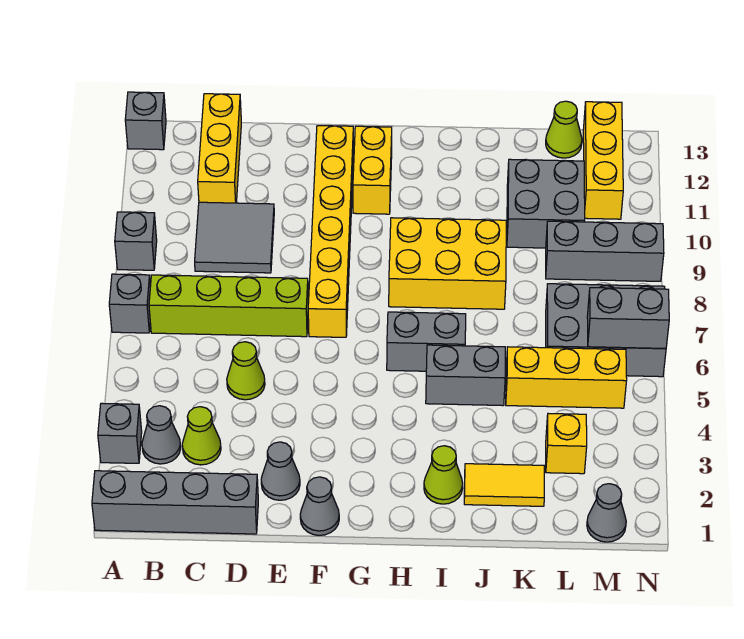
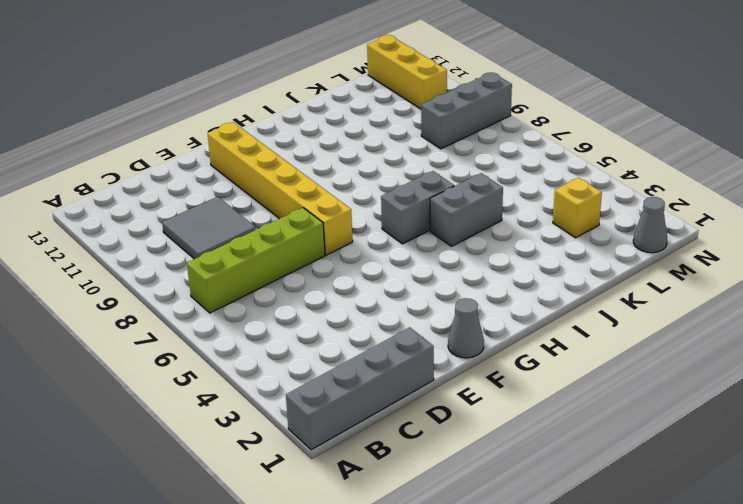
none -> grey brick A3 level 1
none -> grey brick A7 level 1
none -> grey brick A9 level 1

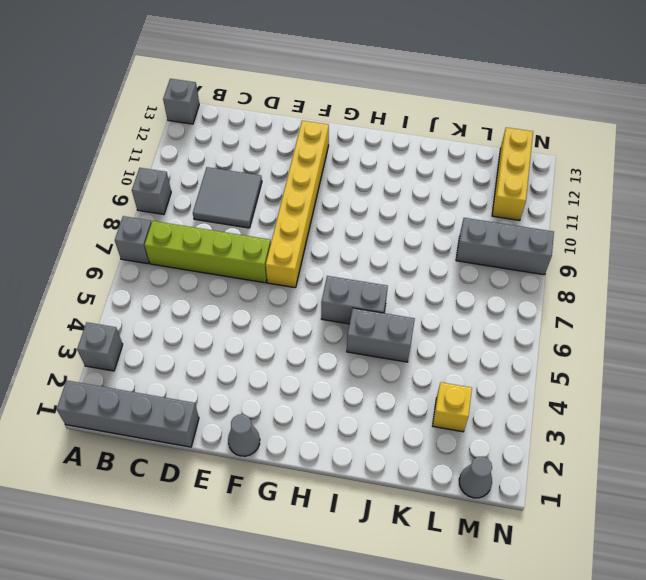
none -> grey cone B3 level 1
none -> lime cone C3 level 1
none -> yellow brick C11:C13 level 1

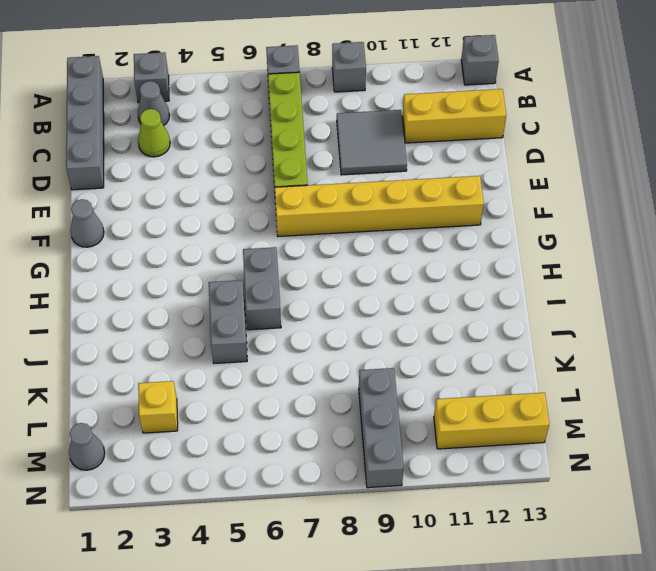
none -> lime cone D5 level 1
none -> grey cone E2 level 1
none -> yellow brick G11:G12 level 1

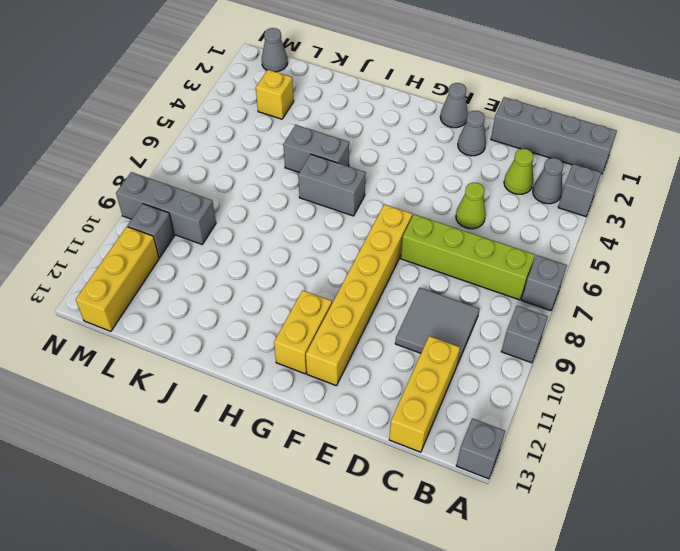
grey brick M10 level 1 -> none
none -> yellow brick H8:J9 level 1
none -> lime cone I2 level 1
none -> yellow tile J2:K2 level 1

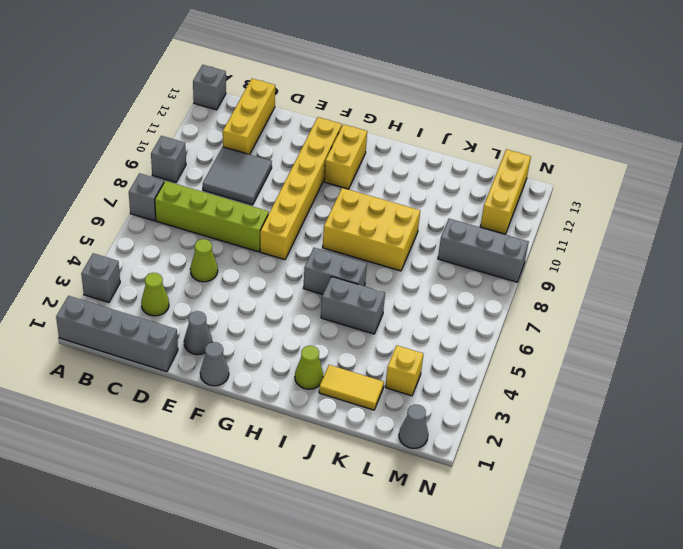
none -> grey cone B3 level 1
none -> yellow brick K5:M5 level 1
none -> grey brick K10:L11 level 1

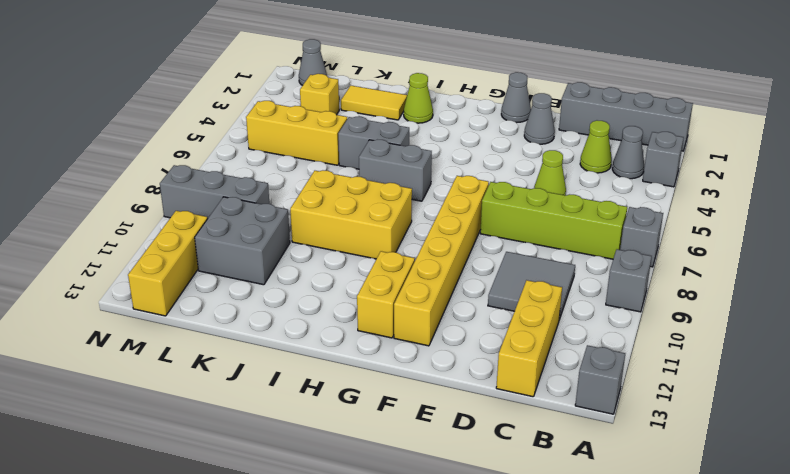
none -> grey brick L6:N7 level 1
none -> lime cone L13 level 1
none -> grey brick M6:N6 level 2

